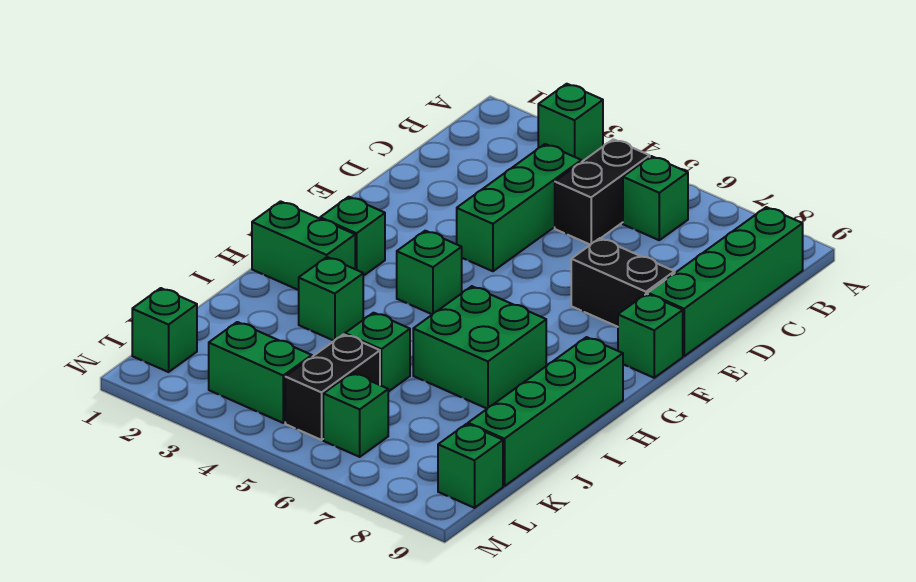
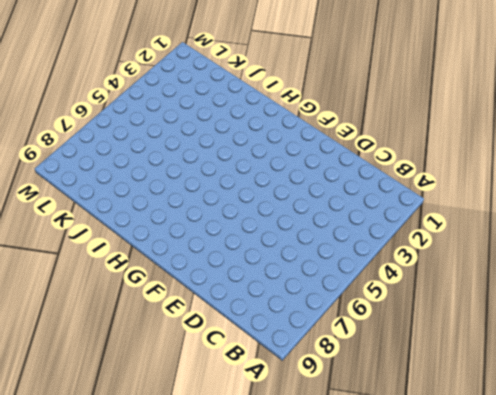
none -> green brick A3 level 1
none -> black brick B5:C5 level 1
none -> green brick B6 level 1

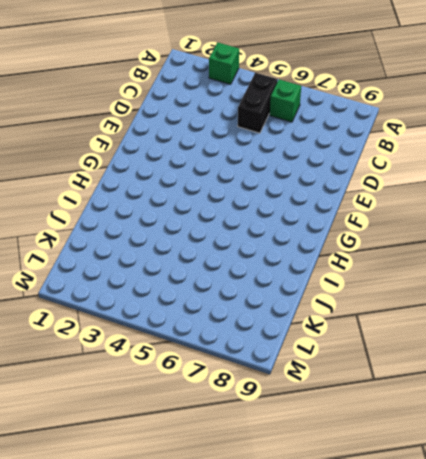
none -> green brick B9:E9 level 1
none -> green brick C4:E4 level 1
none -> black brick E7:E8 level 1

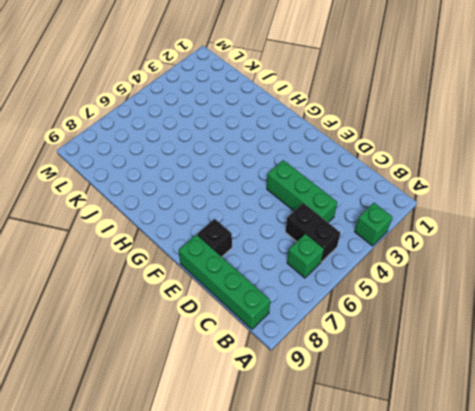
black brick E8 level 1 -> black brick E7:E8 level 1
none -> green brick F9 level 1
none -> green brick G2 level 1
none -> green brick G4 level 1

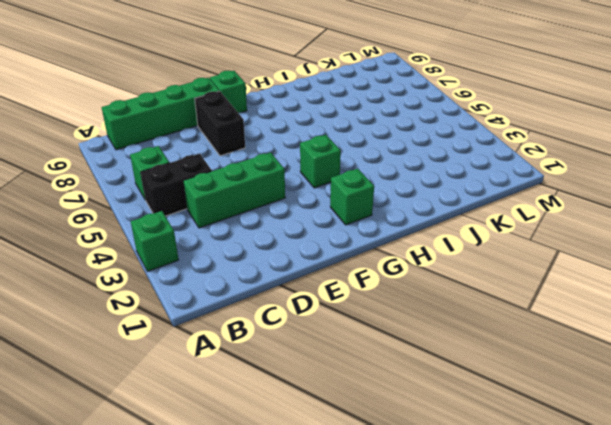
none -> green brick H1:H2 level 1
none -> green brick H6:I7 level 1
none -> green brick H9:K9 level 1

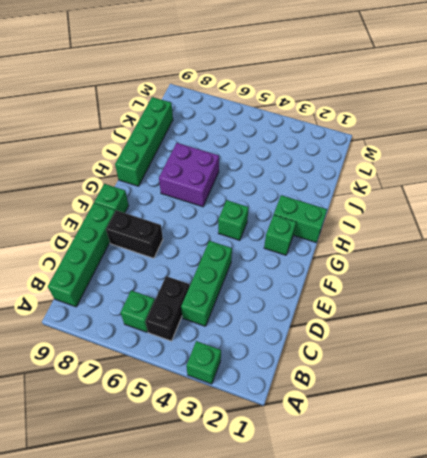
purple brick H6:I7 level 1 -> green brick H6:I7 level 1
none -> green brick I3 level 1
none -> green brick J5 level 1
none -> black brick K5:L5 level 1

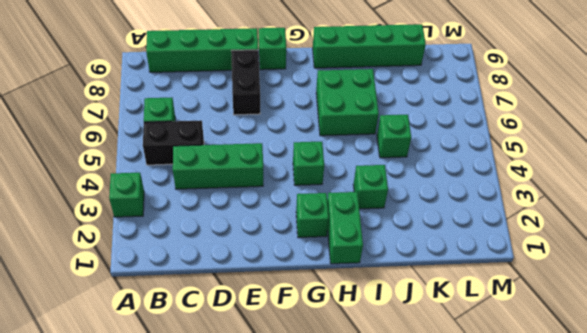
none -> black brick K5:L5 level 1
none -> green brick L1 level 1
none -> green brick L3:L4 level 1

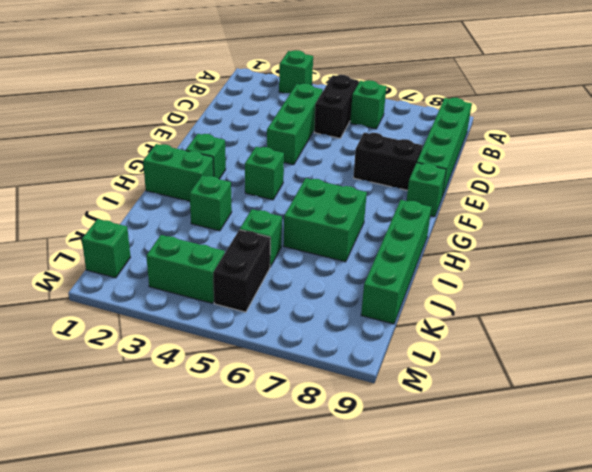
none -> green brick L6 level 1
none -> green brick L9 level 1

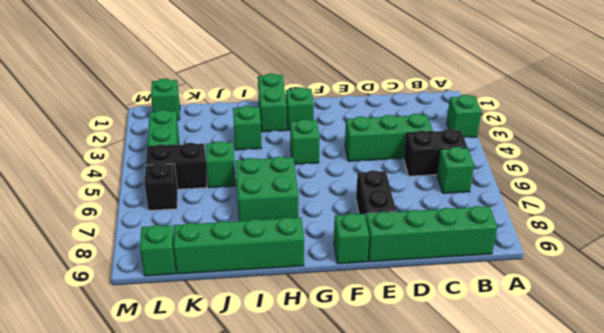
black brick L6 level 1 -> green brick L6 level 1

